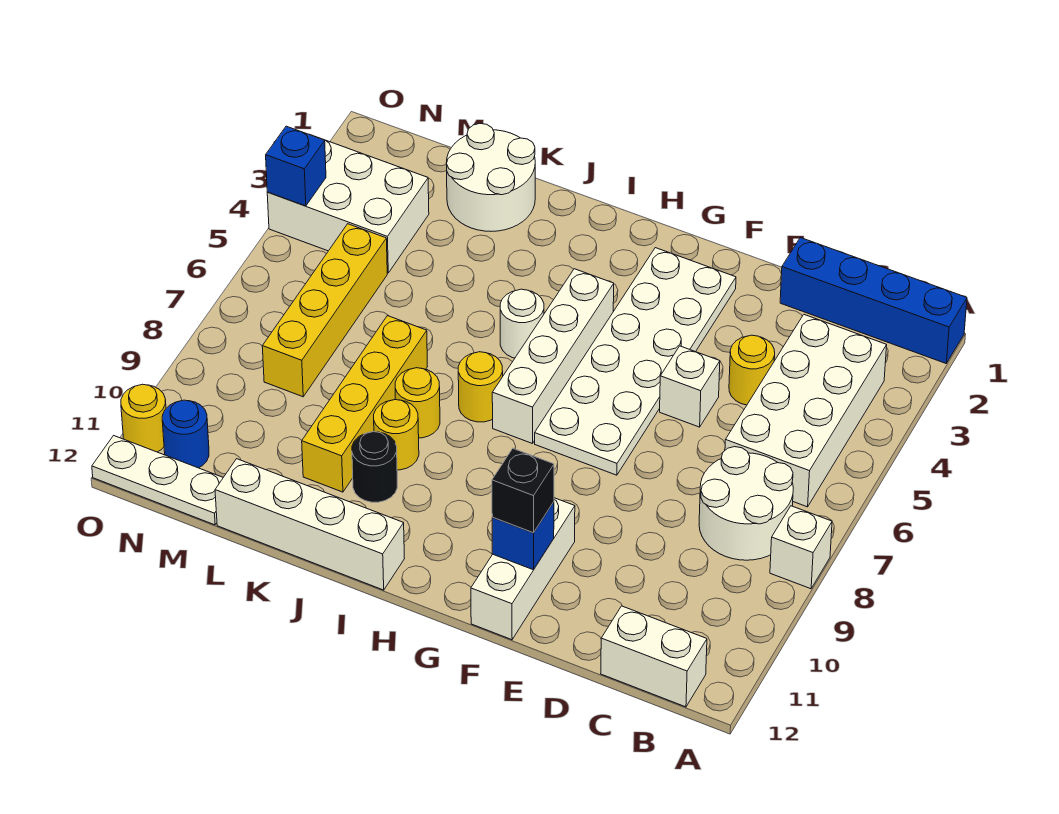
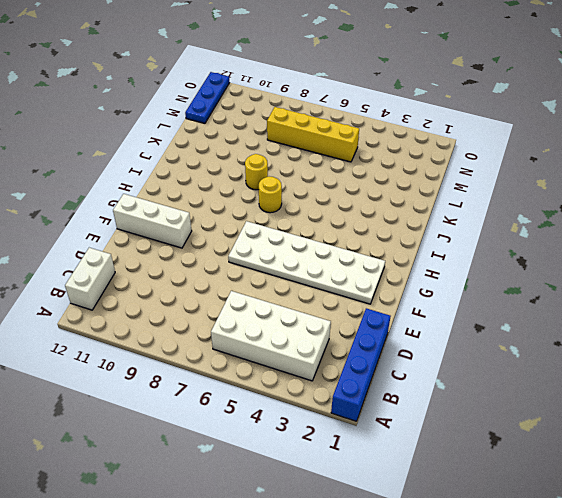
blue plate M12:O12 level 1 -> white plate M12:O12 level 1
none -> white brick A8 level 1
none -> white round brick B7:C8 level 1
none -> yellow round brick D4 level 1

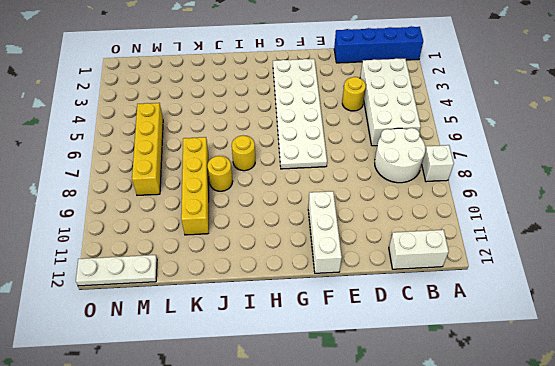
none -> white brick E5 level 1
none -> white brick H4:H7 level 1
none -> white round brick I5 level 1

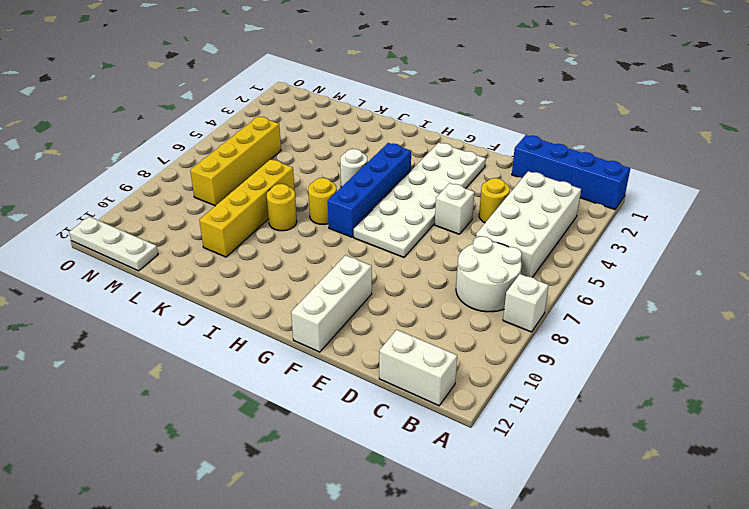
blue brick H4:H7 level 1 -> white brick H4:H7 level 1
none -> white brick I12:L12 level 1
none -> yellow round brick J9 level 1
none -> black round brick J10 level 1

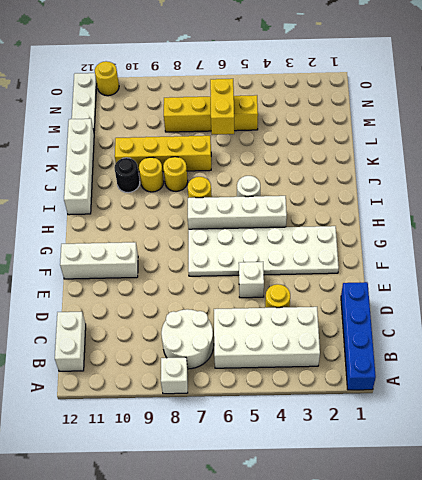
yellow brick L6:M6 level 2 -> none
none -> white round brick K1:L2 level 1
none -> white brick M3:O4 level 1
none -> blue round brick N11 level 1

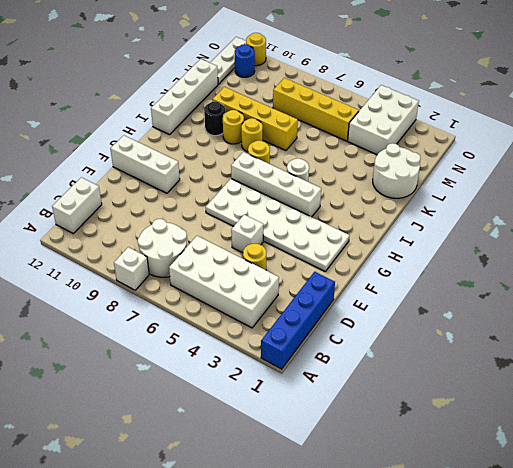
none -> blue brick F11 level 2
none -> blue brick O4 level 2
none -> black brick F11 level 3

